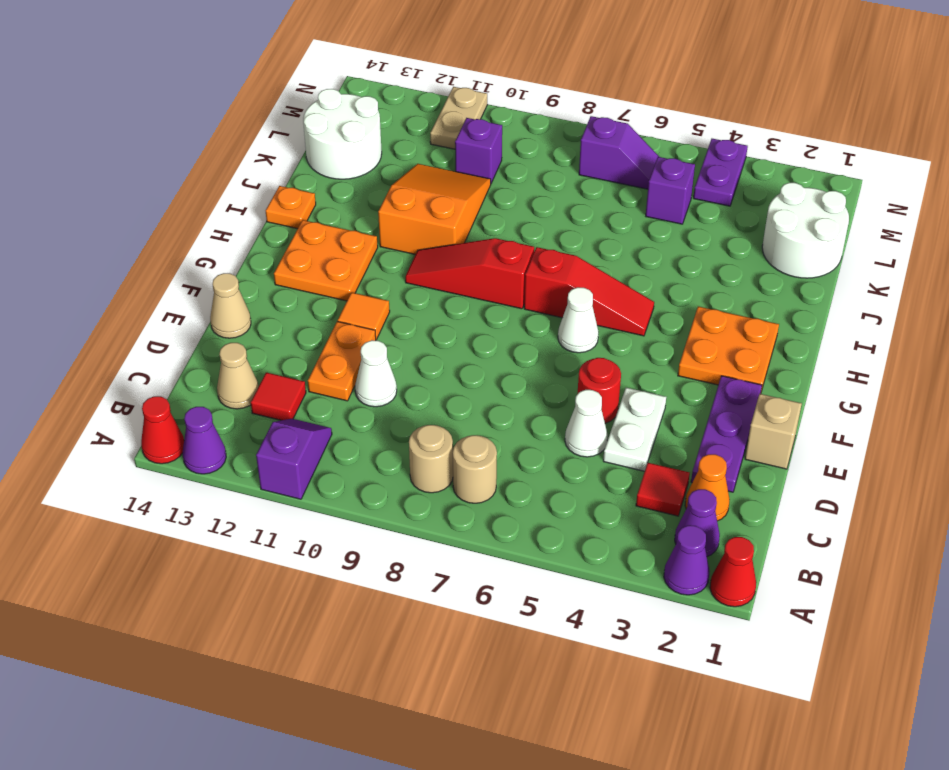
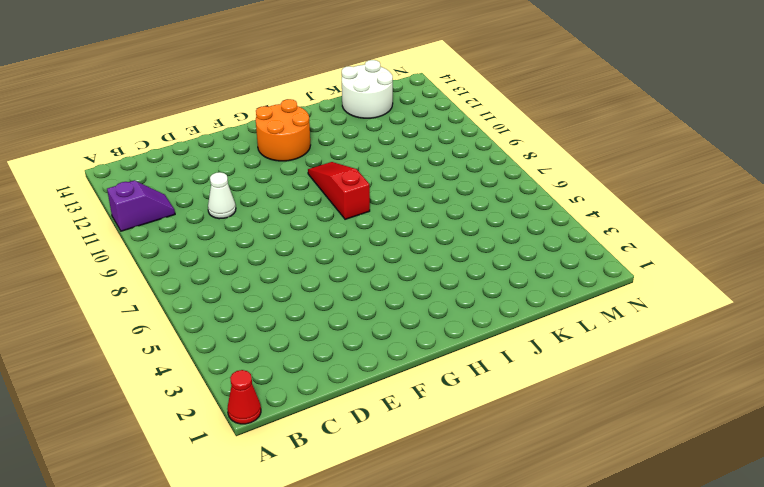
orange round brick G12:H13 level 1 -> orange plate G12:H13 level 1
none -> purple cone A2 level 1
none -> purple cone A13 level 1
none -> red cone A14 level 1
none -> purple cone B2 level 1

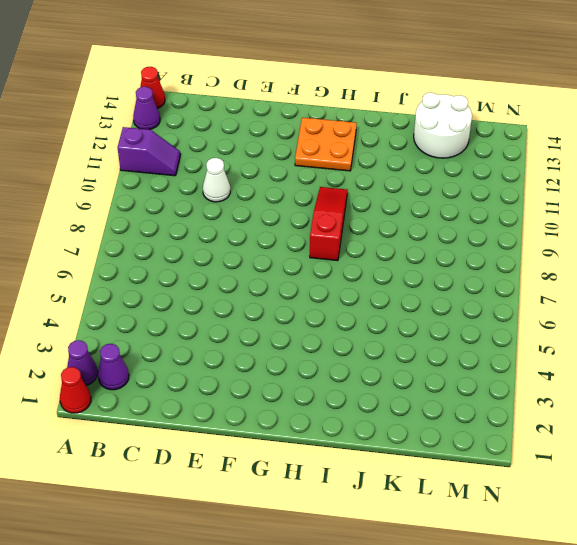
none -> tan round brick B7 level 1
none -> tan round brick B8 level 1
none -> orange cone C2 level 1
none -> red tile C3 level 1

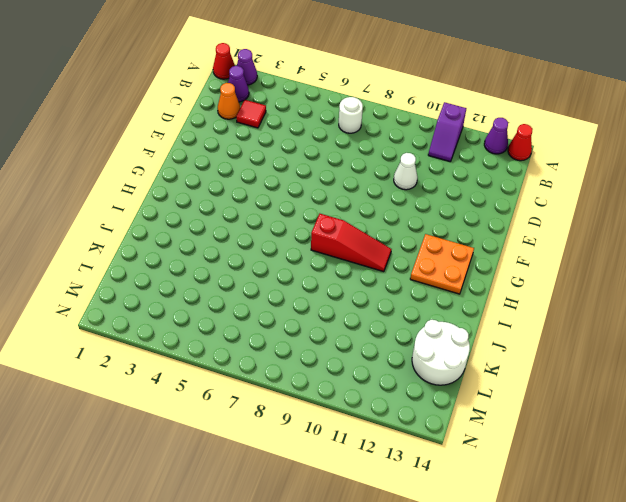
white round brick B7 level 1 -> tan round brick B7 level 1
none -> tan round brick B8 level 1
none -> red tile C12 level 1
none -> tan cone C13 level 1
none -> purple plate D2:F2 level 1

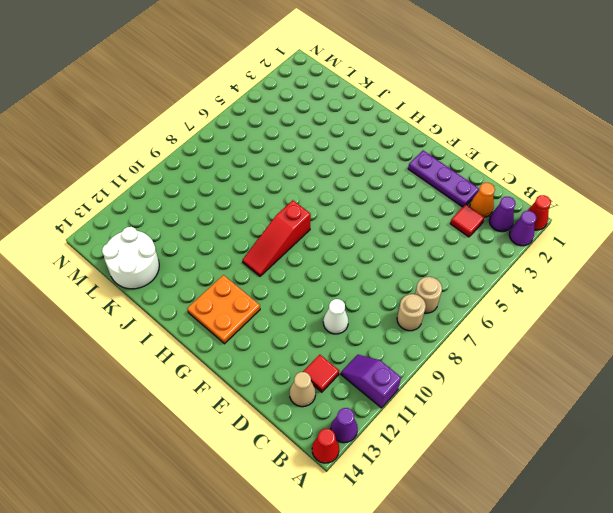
none -> white plate D4:E4 level 1
none -> white cone D5 level 1
none -> orange plate D11:E11 level 1
none -> tan brick E1 level 1

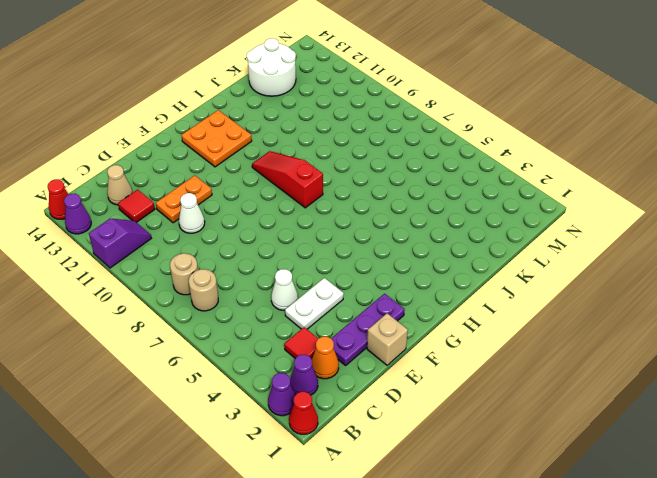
none -> red round brick E5 level 1
none -> tan cone E14 level 1
none -> orange tile F11 level 1
none -> orange plate G2:H3 level 1

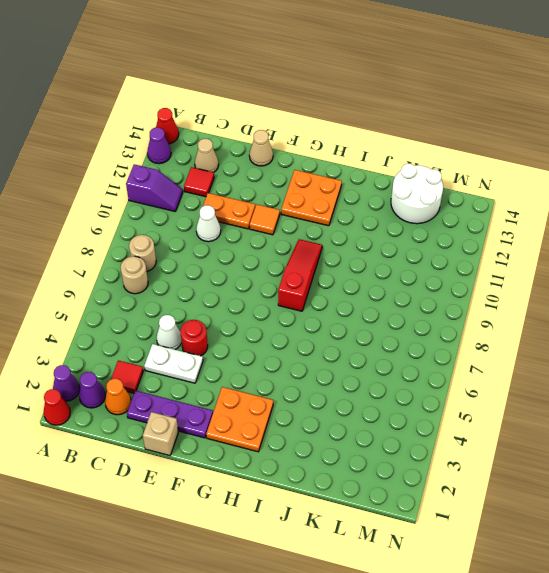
none -> white cone G6 level 1
none -> red slope H5:H7 level 1 top 7
none -> orange slope I10:K11 level 1 top I
none -> orange plate I14 level 1

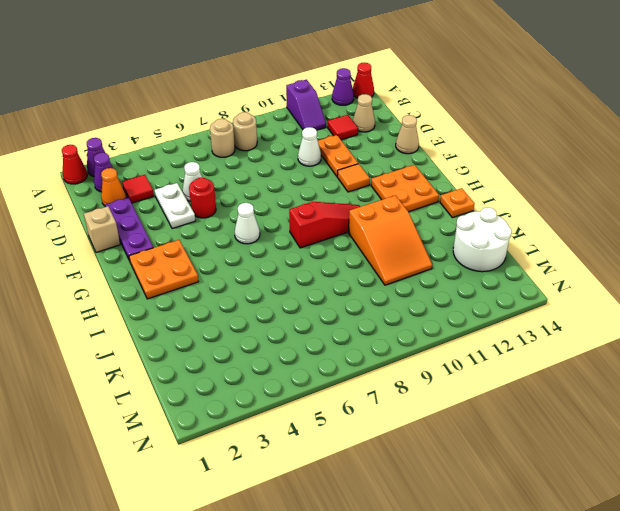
none -> red slope H5:H7 level 1 top 7
none -> white round brick K1:L2 level 1
none -> purple brick L5 level 1
none -> purple brick L10 level 1

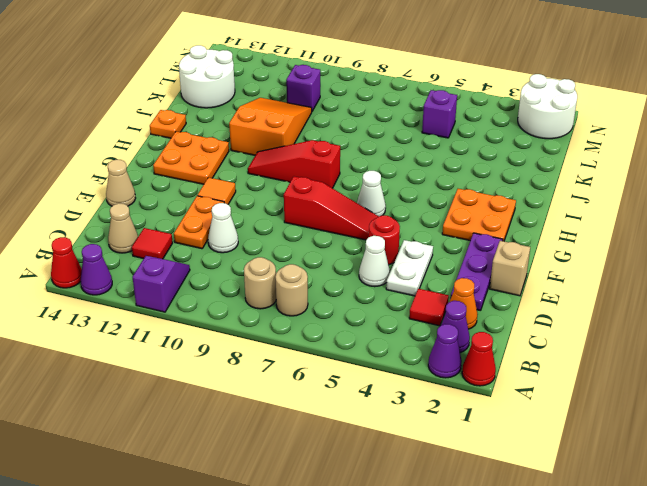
red slope F6:F8 level 1 top 8 -> red slope H5:H7 level 1 top 7
white round brick M1:N2 level 1 -> white round brick K1:L2 level 1
none -> purple plate M4:N4 level 1
none -> purple slope M6:M7 level 1 top 7
none -> tan plate M11:N11 level 1

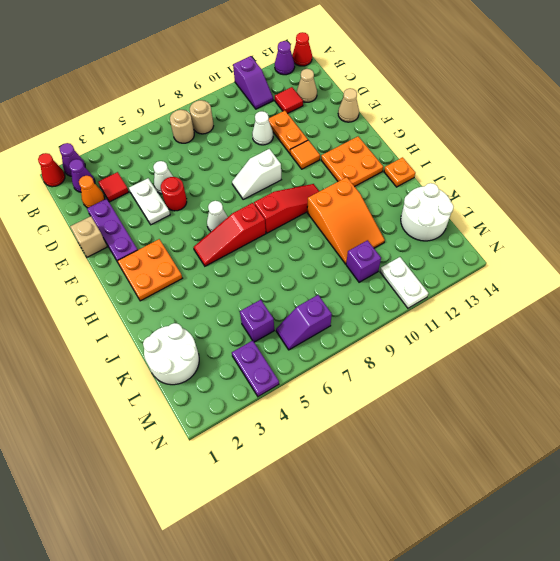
white slope F8:F9 level 1 top 9 -> none
white plate M11:N11 level 1 -> tan plate M11:N11 level 1

